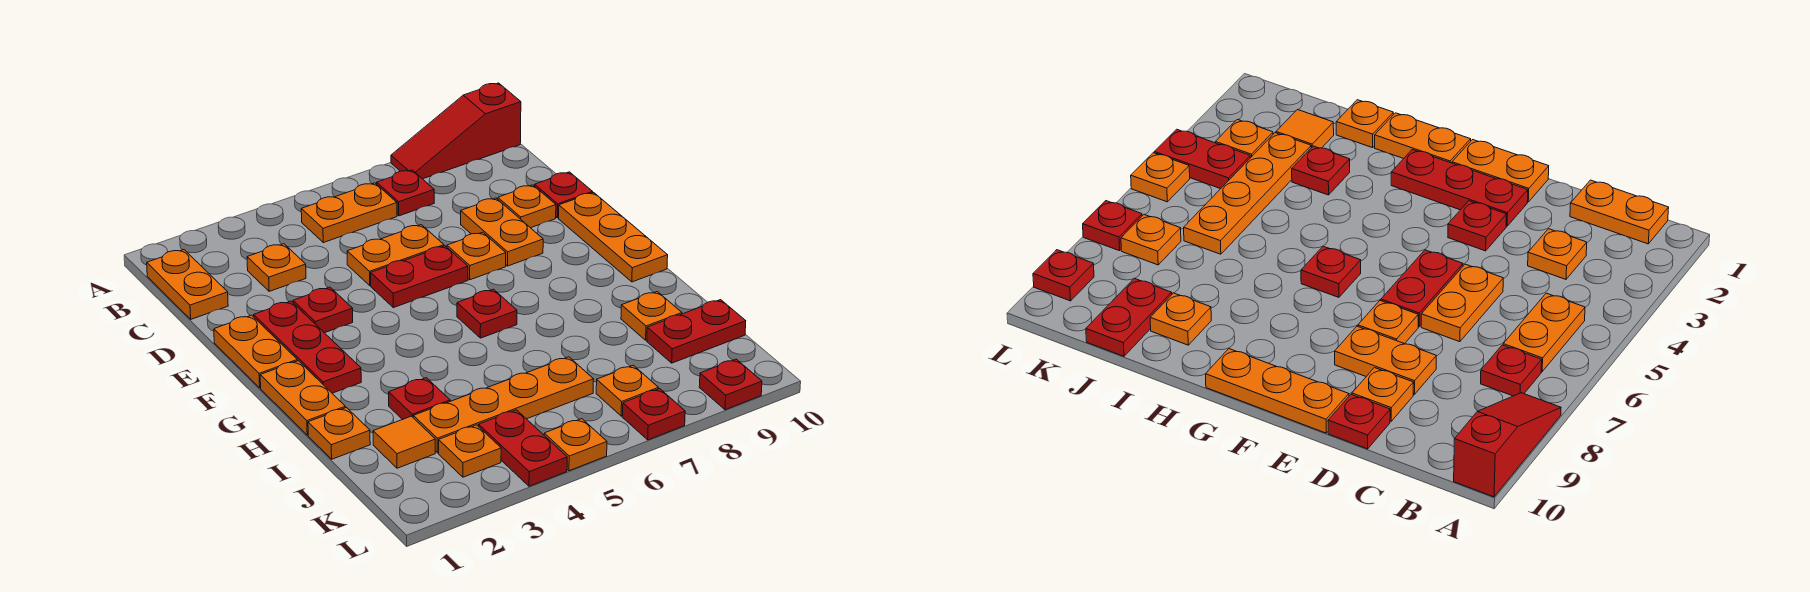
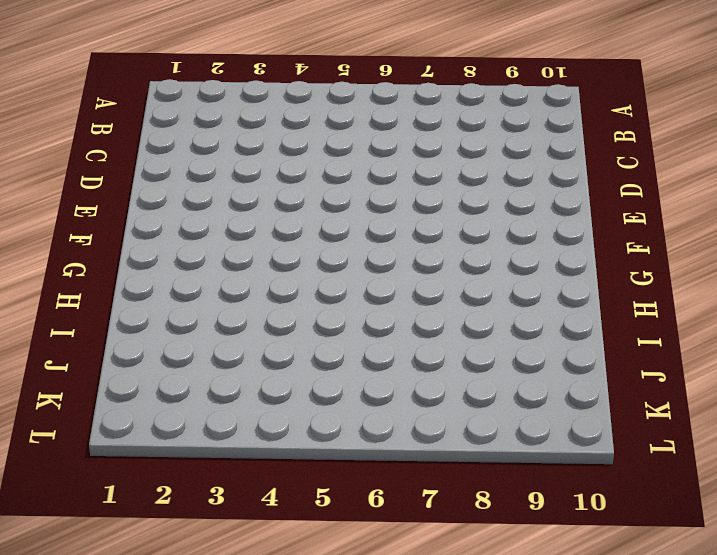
none -> red slope A8:A10 level 1 top 10
none -> orange plate B1:C1 level 1
none -> orange plate B5:B6 level 1

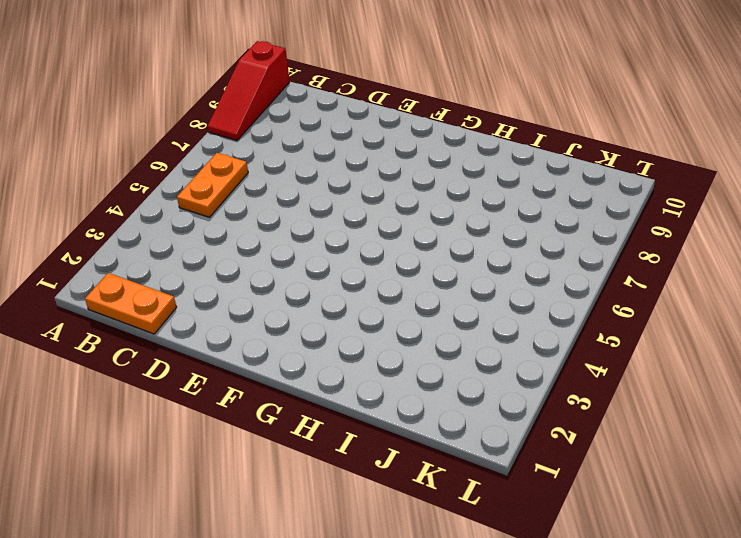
none -> red plate B7 level 1
none -> orange plate C3 level 1
none -> orange plate D5:D6 level 1

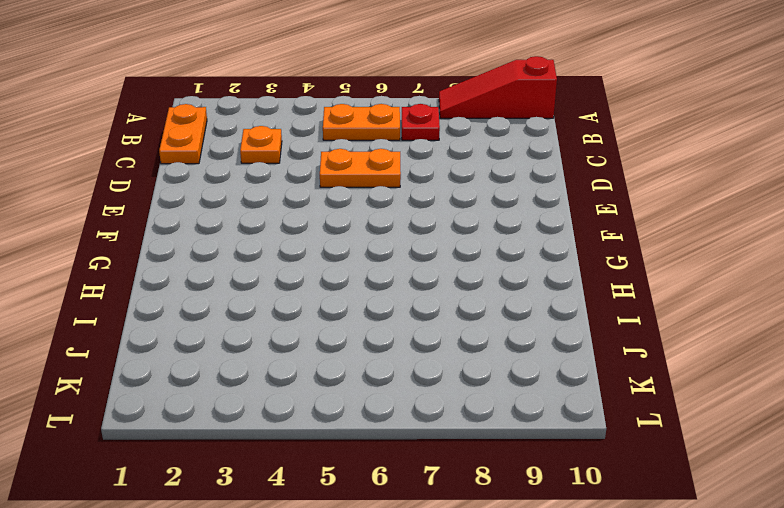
none -> orange plate D8:E8 level 1
none -> orange plate D9 level 1
none -> red plate D10 level 1

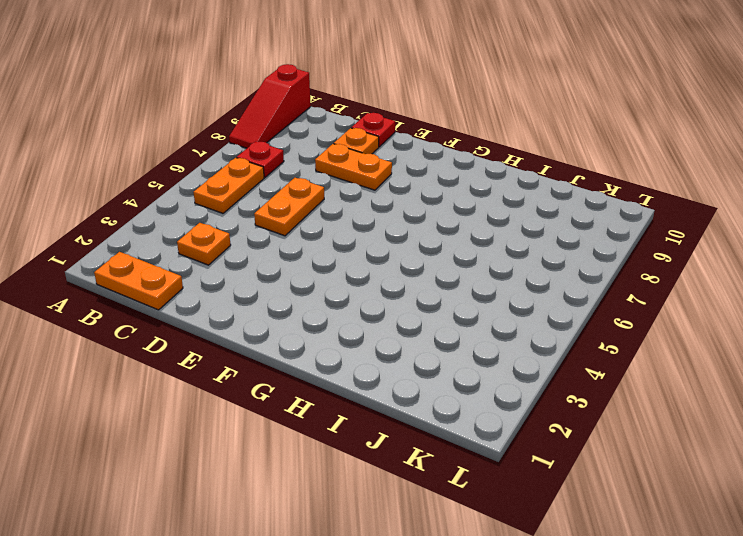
none -> orange plate E1:F1 level 1
none -> red plate E2:G2 level 1
none -> red plate E3 level 1

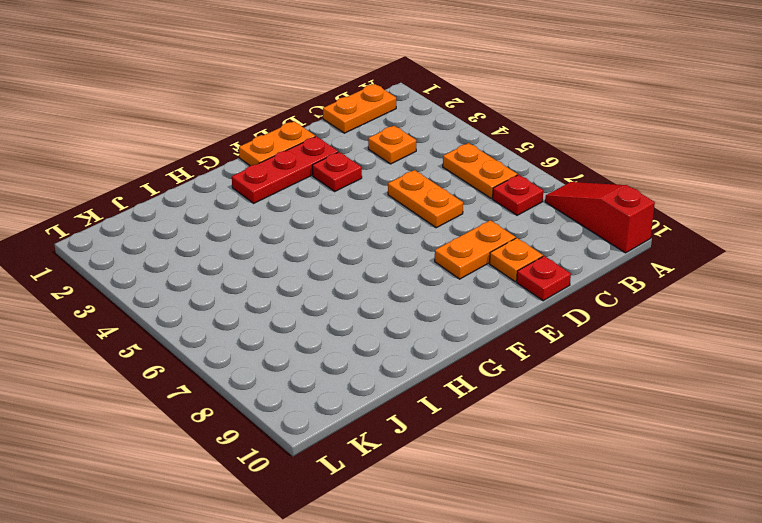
none -> red plate E5:E6 level 1
none -> orange plate E7 level 1
none -> orange plate E10:G10 level 1

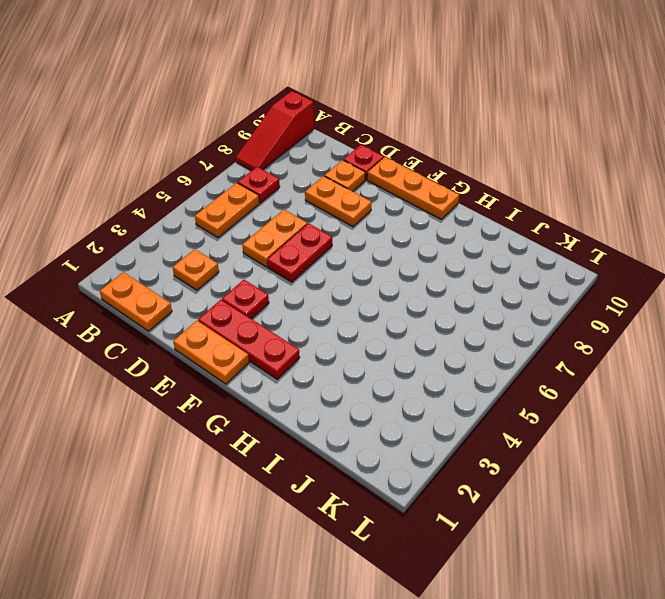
none -> orange plate E7 level 1
none -> orange plate G1:H1 level 1
none -> red plate G6 level 1

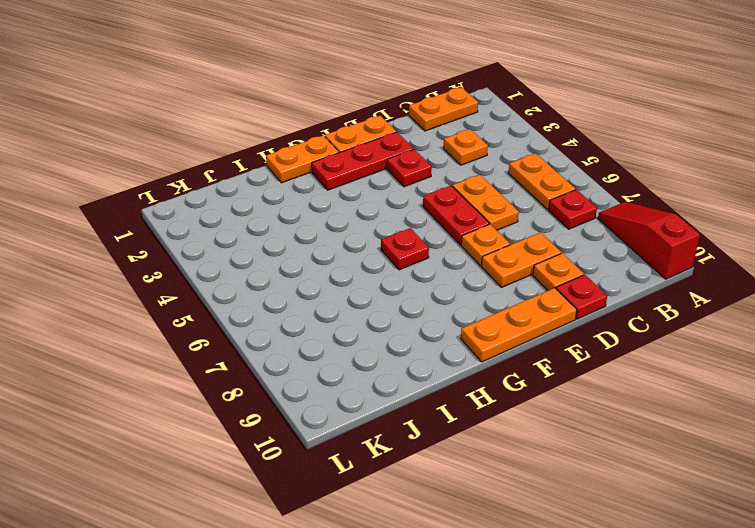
none -> orange plate I1 level 1
none -> red plate I3 level 1
none -> orange plate I9 level 1

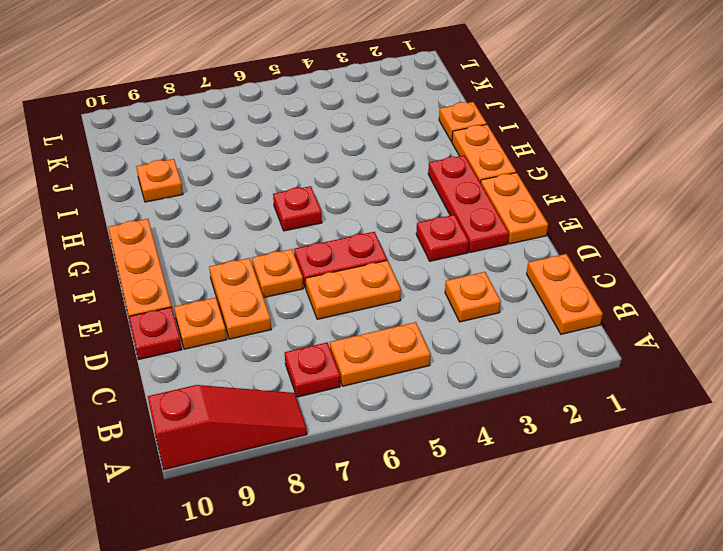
none -> red plate I3 level 1
none -> orange tile J2 level 1
none -> orange plate J3:J6 level 1

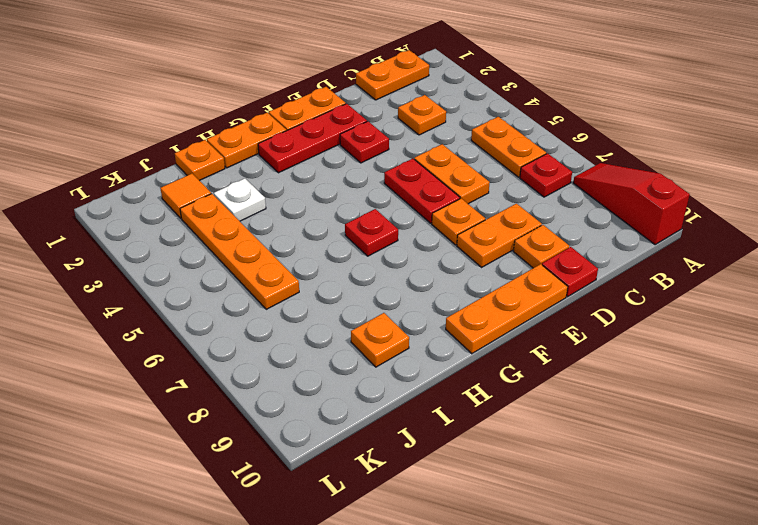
white plate I3 level 1 -> red plate I3 level 1
none -> red plate J9:J10 level 1
none -> orange plate K3 level 1
none -> red plate K4:L4 level 1

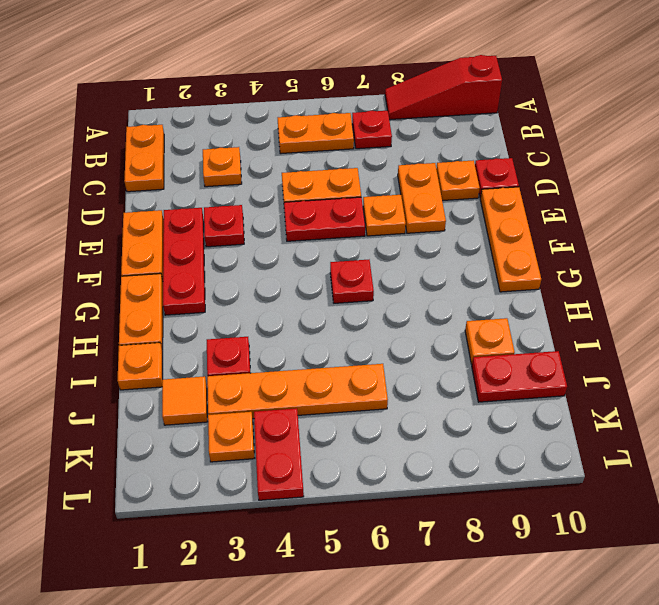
none -> orange plate K7 level 1
none -> orange plate L5 level 1
none -> red plate L7 level 1

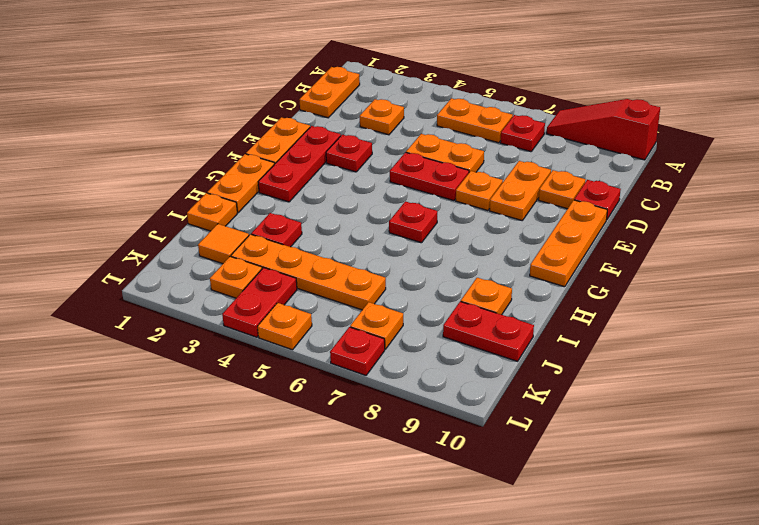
none -> red plate L9 level 1

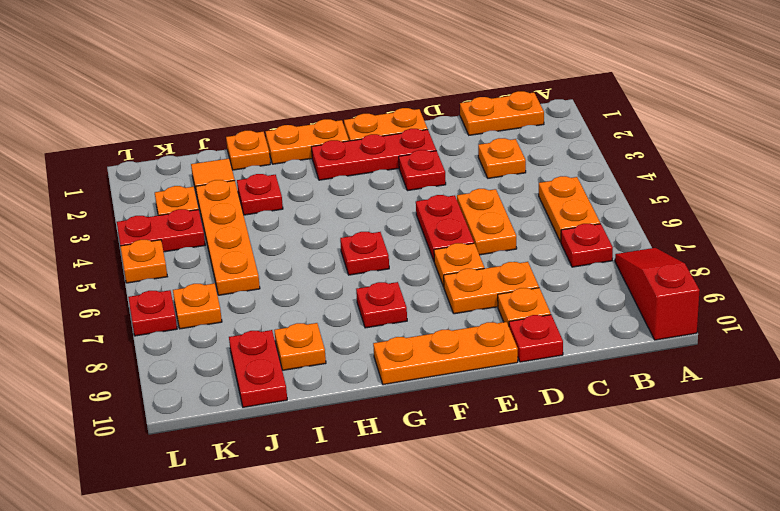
red plate G8 level 1 -> red plate L9 level 1

